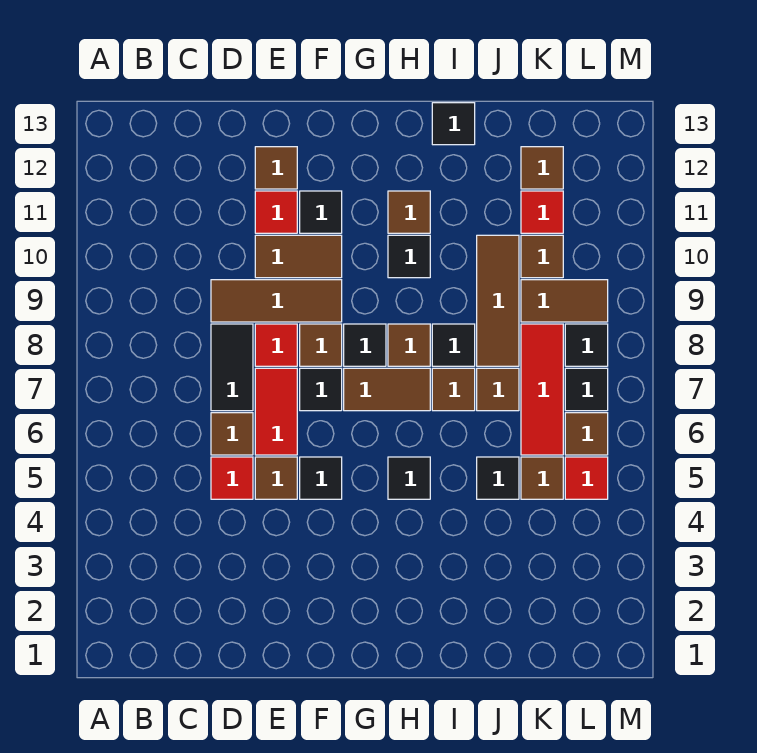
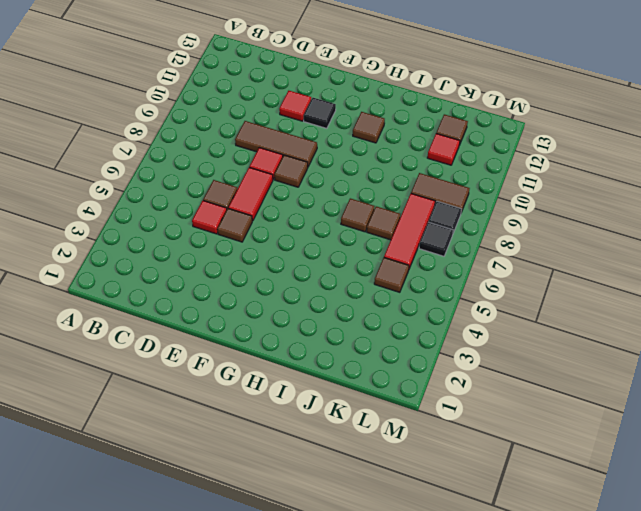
none -> black tile D7:D8 level 1
none -> brown tile E10:F10 level 1
none -> brown tile E12 level 1
none -> black tile F5 level 1

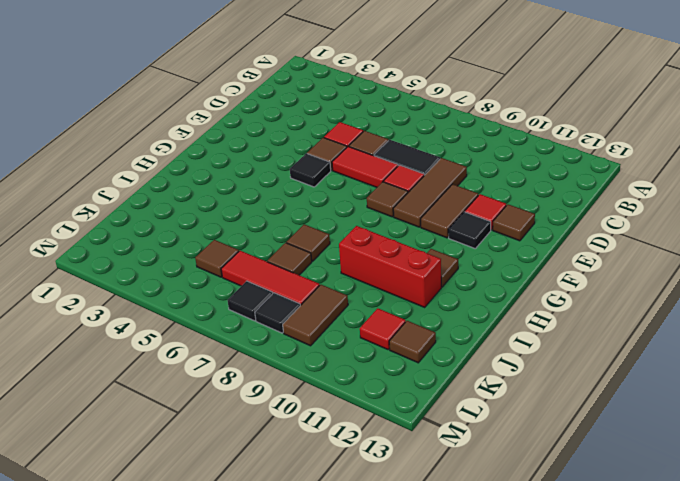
red brick I9:I11 level 1 -> none
none -> black tile F7 level 1
none -> brown tile G7:H7 level 1
none -> black tile G8 level 1
none -> black tile H5 level 1

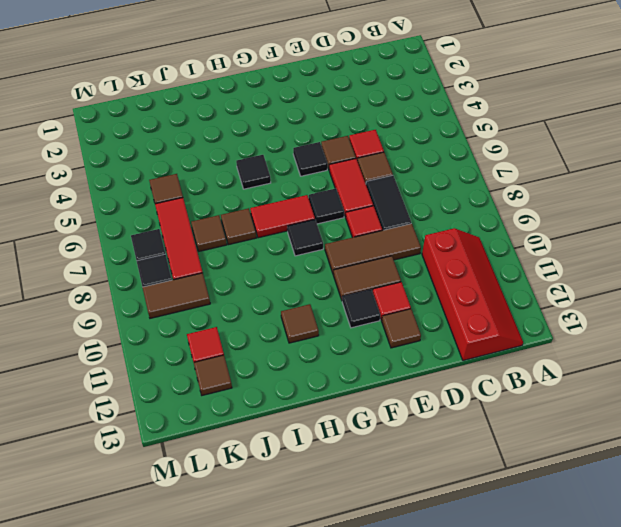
red slope B10:C13 level 1 top C -> none
red tile G7:H7 level 1 -> brown tile G7:H7 level 1
none -> brown tile F8 level 1
none -> brown tile H8 level 1
none -> black tile H10 level 1
none -> black tile I8 level 1

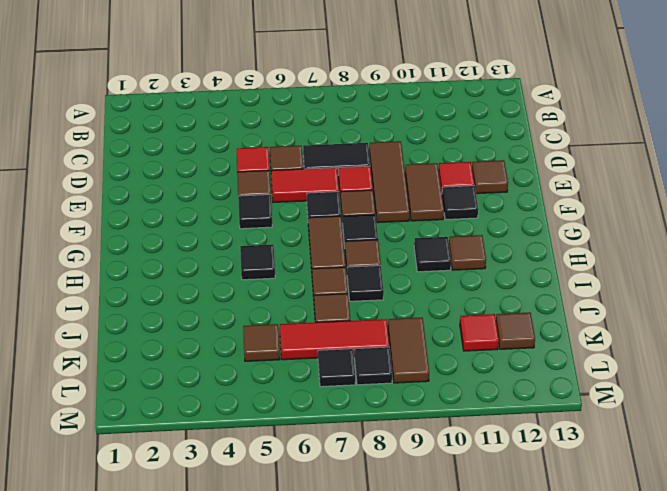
none -> black tile I13 level 1
none -> black tile J5 level 1
none -> brown tile J8:J10 level 1
none -> brown tile K10 level 1

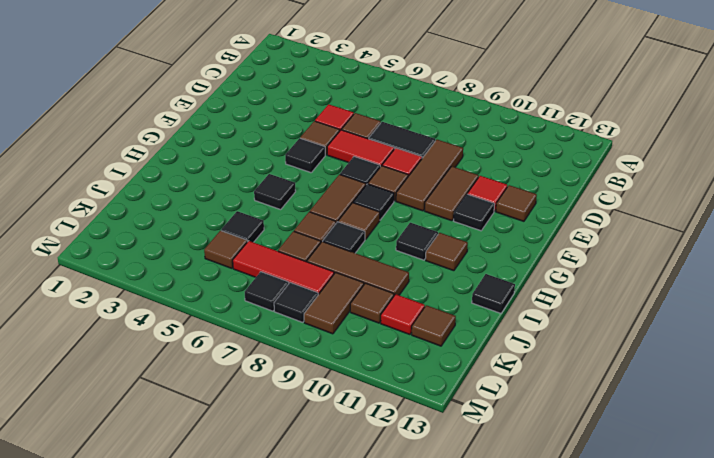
none -> red tile L5 level 1
none -> brown tile L6 level 1

